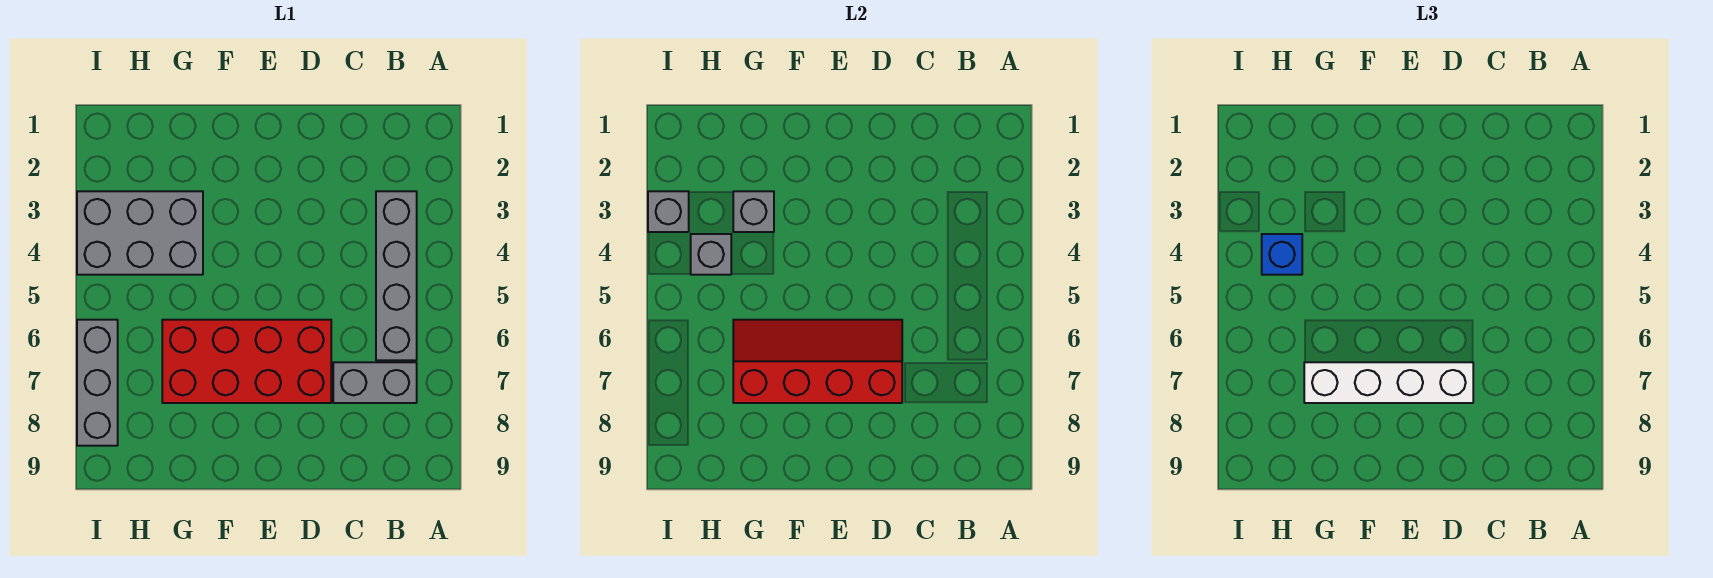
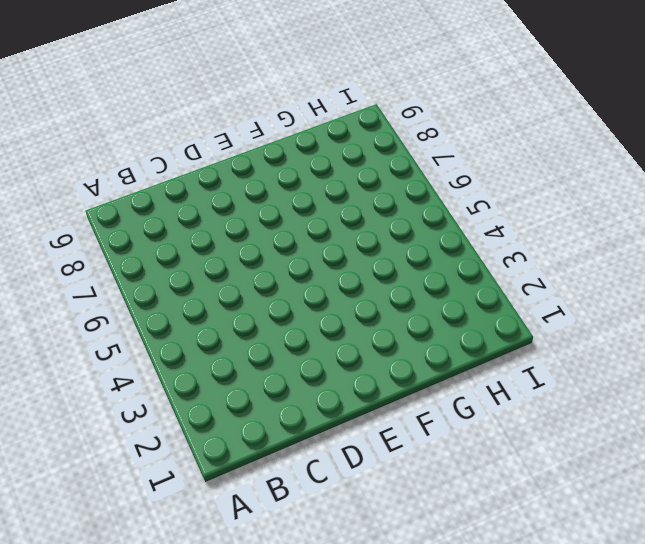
none -> grey brick B3:B6 level 1
none -> grey brick B7:C7 level 1

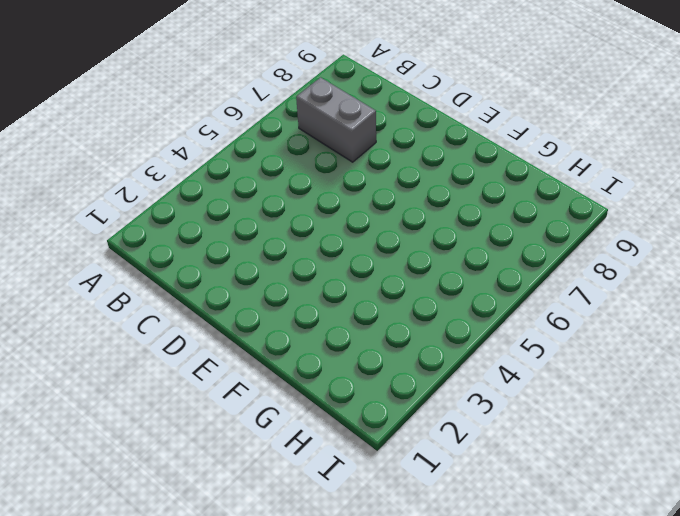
none -> grey brick B3:B6 level 1
none -> red brick D6:G7 level 1

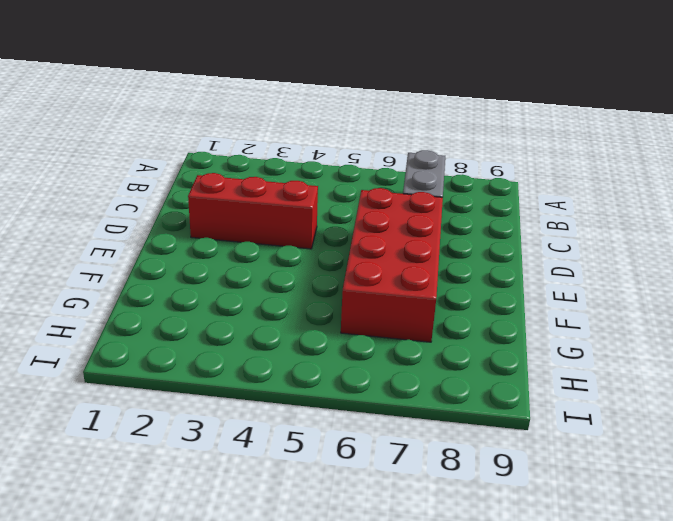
red brick D2:D4 level 1 -> none
none -> grey brick B3:B6 level 1
none -> grey brick G3:I4 level 1

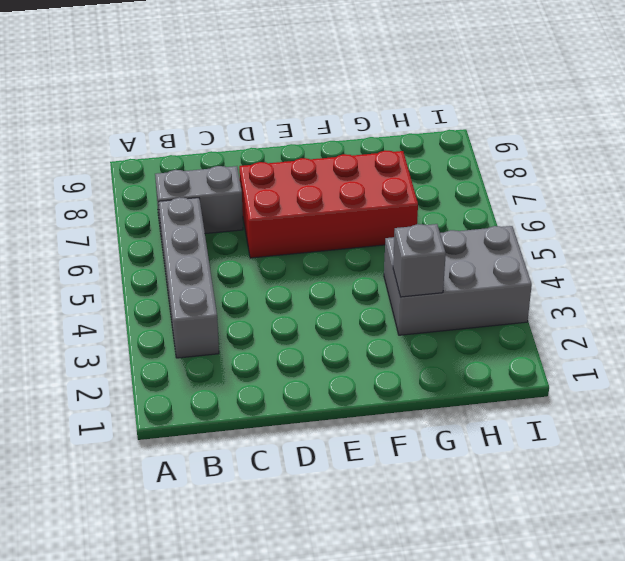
none -> grey brick I6:I8 level 1
none -> red slope D6:G7 level 2 top 7

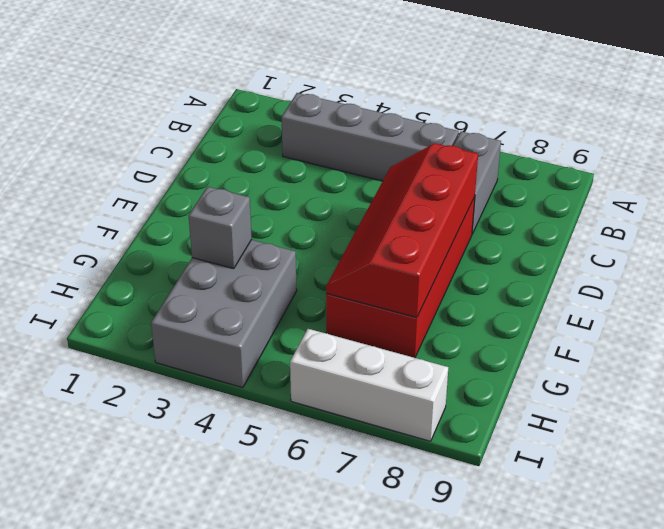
white brick I6:I8 level 1 -> grey brick I6:I8 level 1
none -> grey brick H4 level 2
none -> grey brick I3 level 2

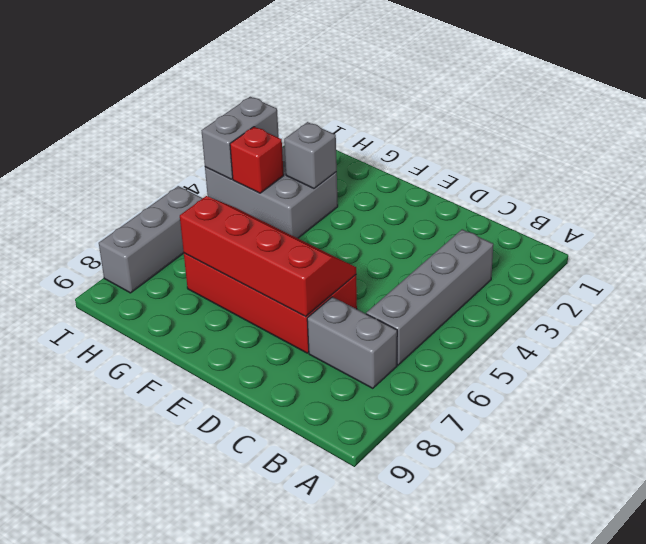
red brick H4 level 2 -> grey brick H4 level 2
grey brick I3:I4 level 2 -> grey brick I3 level 2
none -> white brick D7:G7 level 3
none -> blue brick H4 level 3

